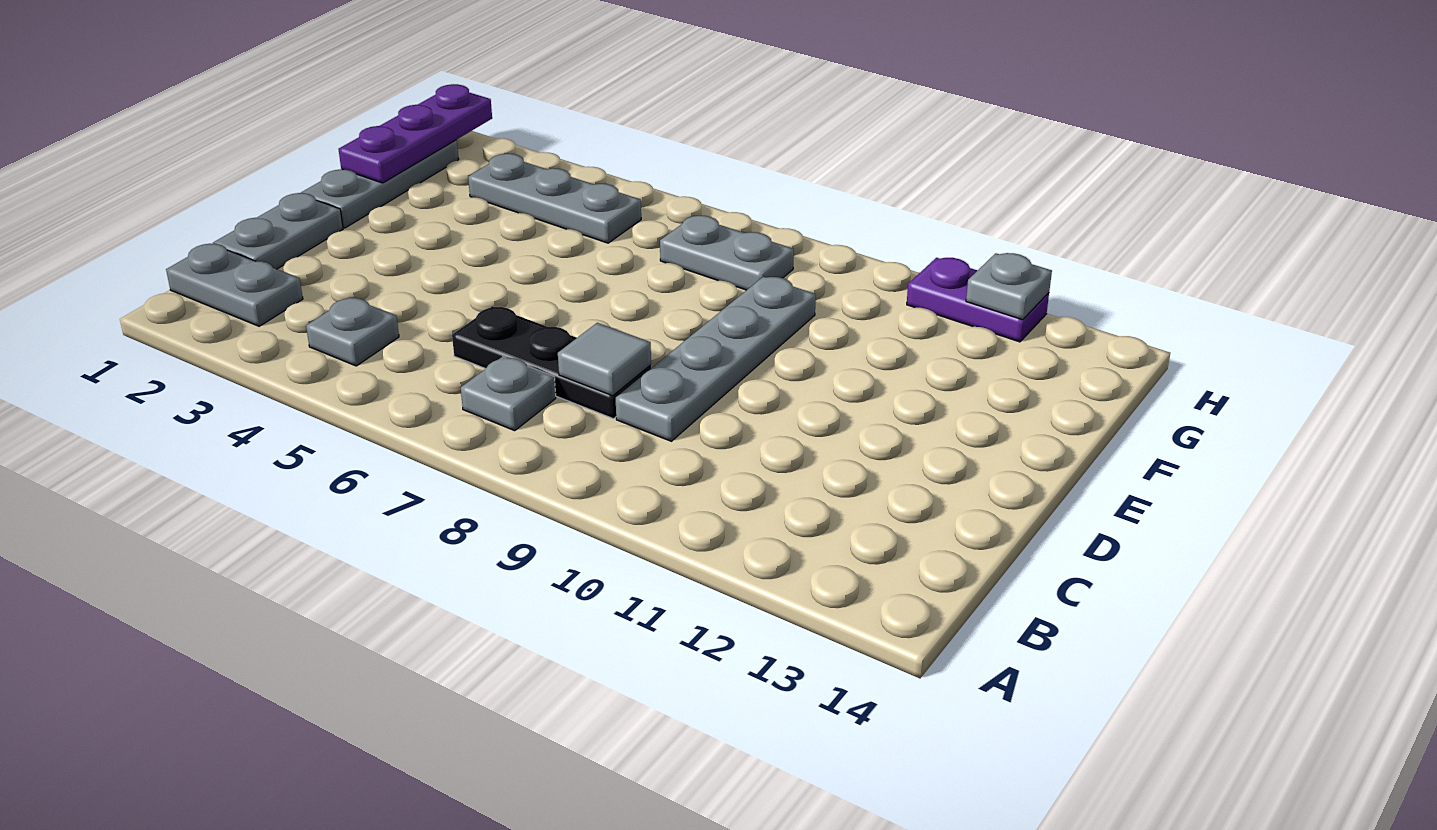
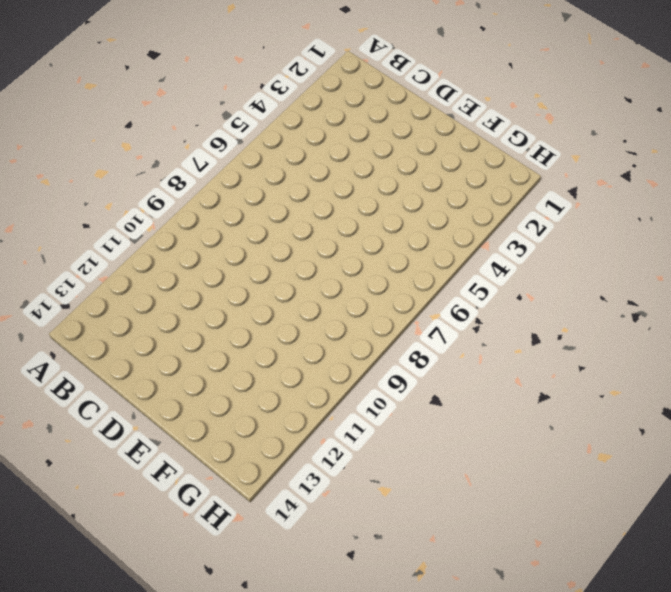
none -> grey plate B1:B2 level 1
none -> grey plate B4 level 1
none -> grey plate B7 level 1

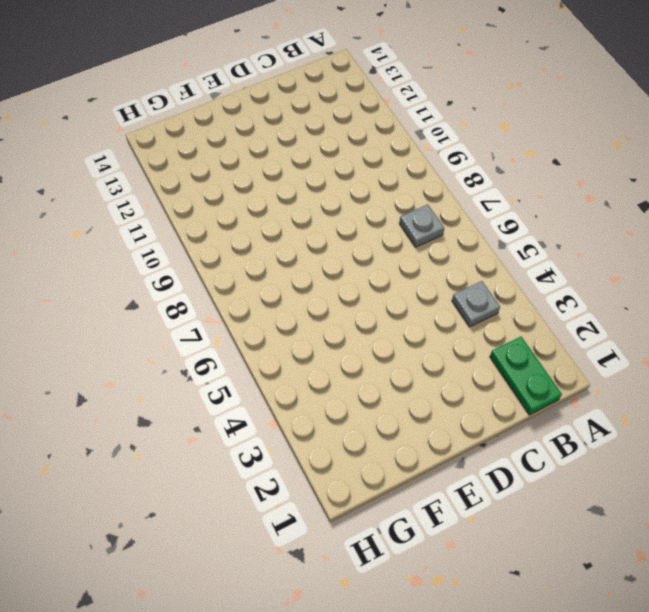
green plate B1:B2 level 1 -> grey plate B1:B2 level 1
none -> grey plate C1:D1 level 1
none -> black plate C6:C8 level 1
none -> grey plate C9:F9 level 1

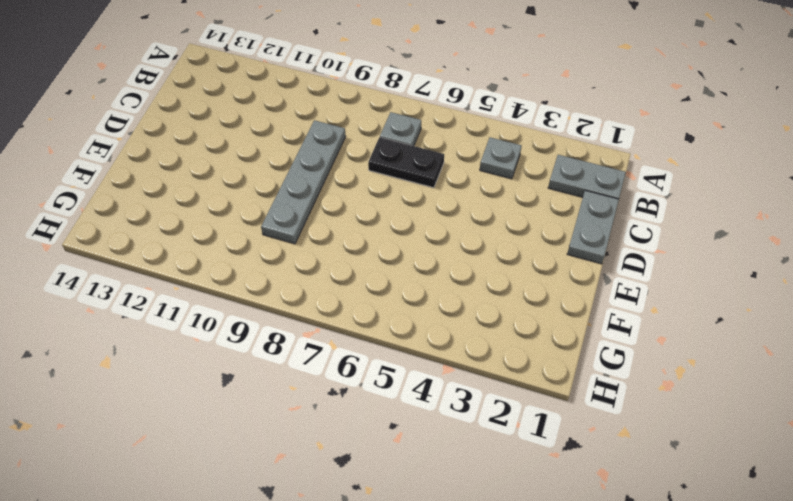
black plate C6:C7 level 1 -> black plate C6:C8 level 1
none -> grey plate E1:G1 level 1
none -> grey plate G3:G5 level 1
none -> grey plate G7:G8 level 1

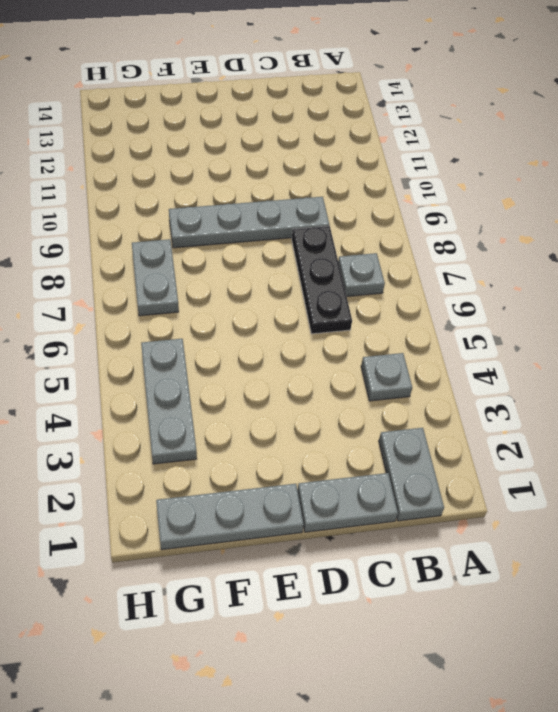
none -> purple plate H11:H12 level 1
none -> grey tile C8 level 2
none -> purple plate F1:H1 level 2

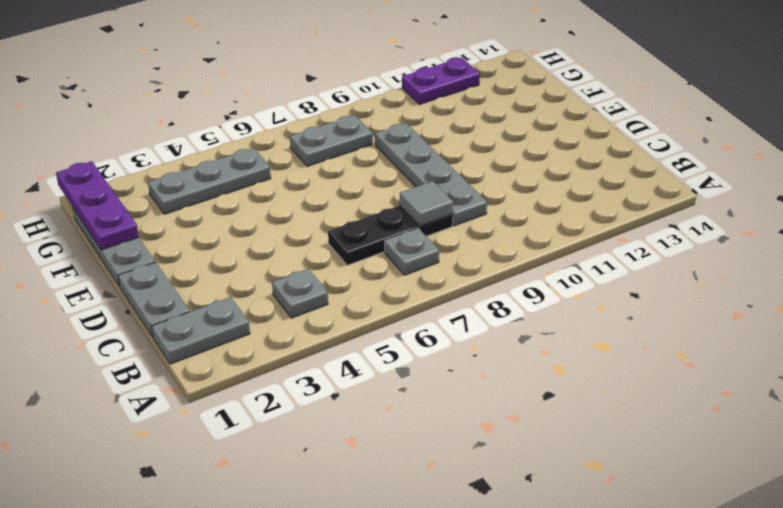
none -> grey plate H12 level 2

